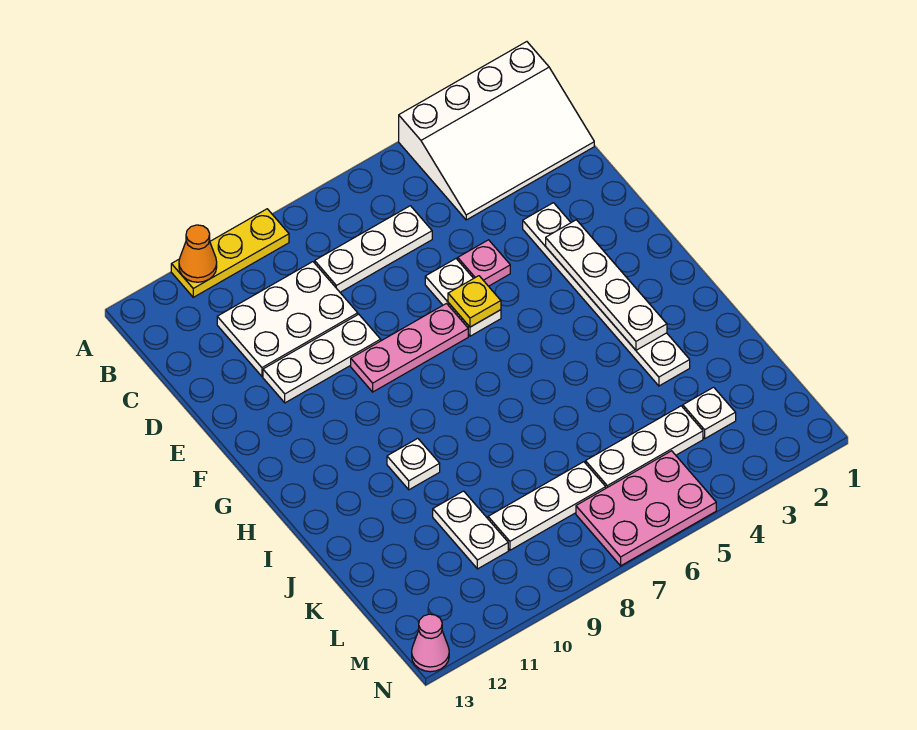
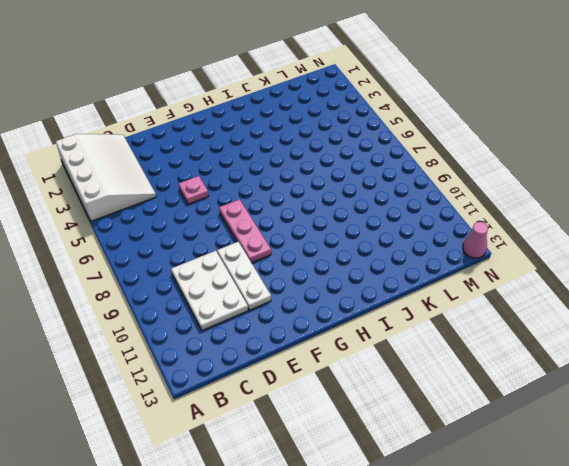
none -> yellow plate A9:A11 level 1
none -> white plate C6:C8 level 1
none -> white plate E3:J3 level 1

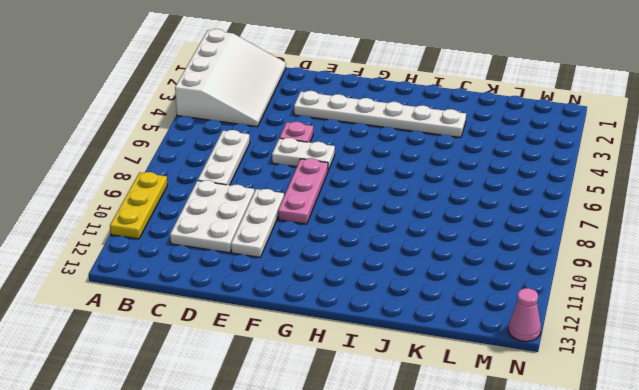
none -> white plate I10 level 1
none -> white plate K10:L10 level 1
none -> white plate L3 level 1

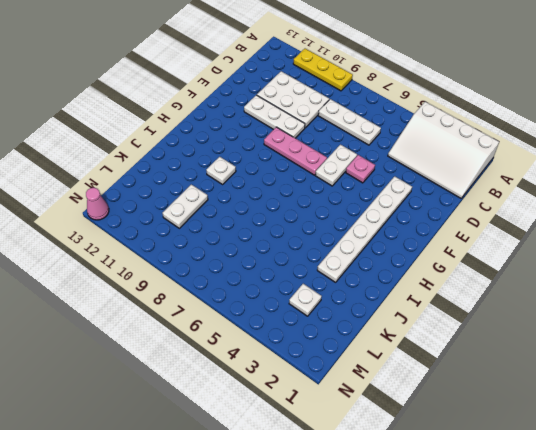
none -> white plate L4:L6 level 1
none -> white plate L7:L9 level 1
none -> pink plate M5:N7 level 1

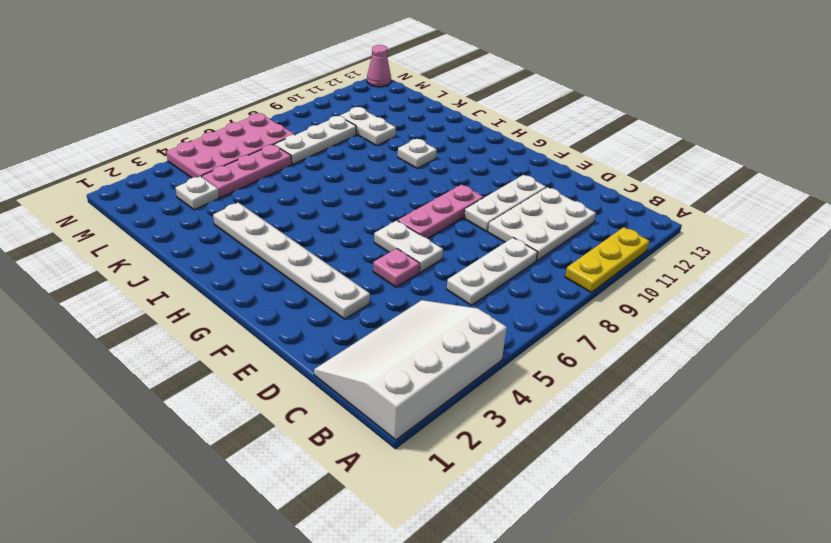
pink plate L4:L6 level 1 -> white plate L4:L6 level 1
pink plate M4:N7 level 1 -> pink plate M5:N7 level 1
none -> orange cone A11 level 2
none -> white plate F3:I3 level 2
none -> yellow plate F6 level 2

